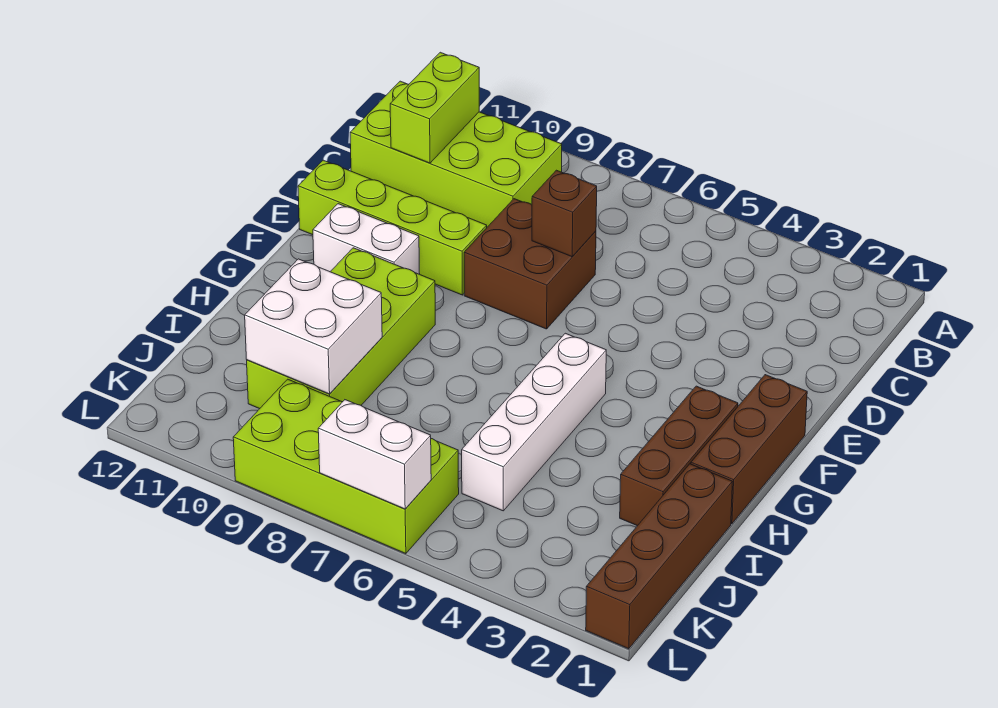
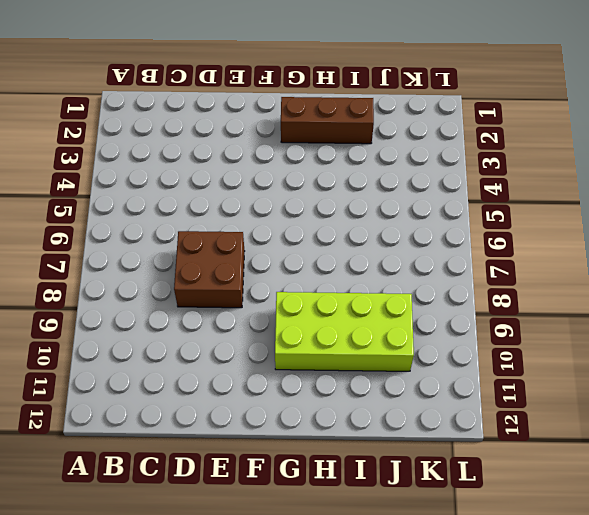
none -> lime brick B9:C12 level 1
none -> lime brick E9:E12 level 1
none -> brown brick F1:H1 level 1

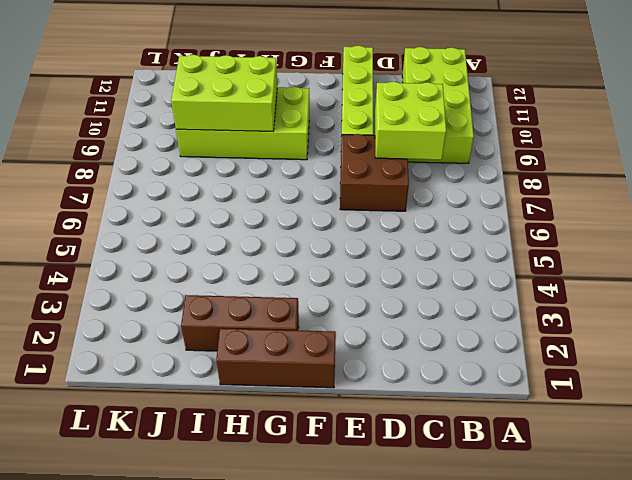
lime brick C8:D9 level 2 -> none
lime brick H9:J10 level 2 -> white brick I9:J10 level 2
none -> white brick F10:F11 level 1
none -> white brick G5:J5 level 1
none -> brown brick I1:L1 level 1

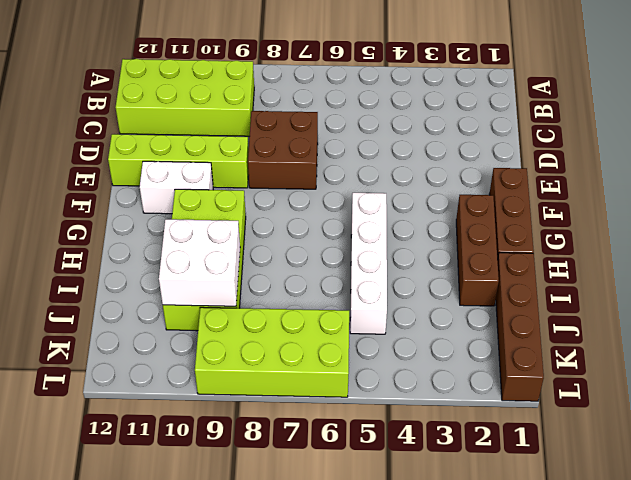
none -> lime brick B11:C11 level 2
none -> brown brick D7 level 2
none -> white brick L6:L7 level 2

